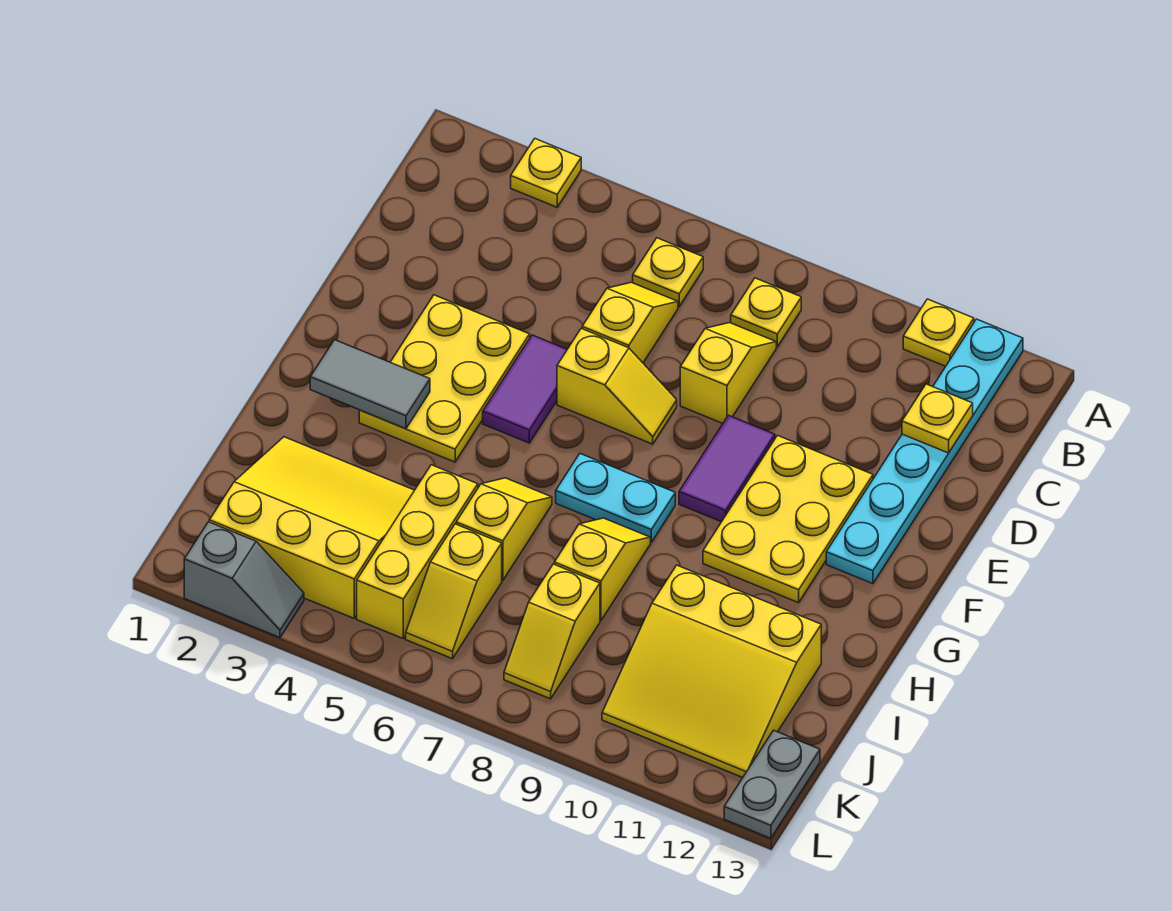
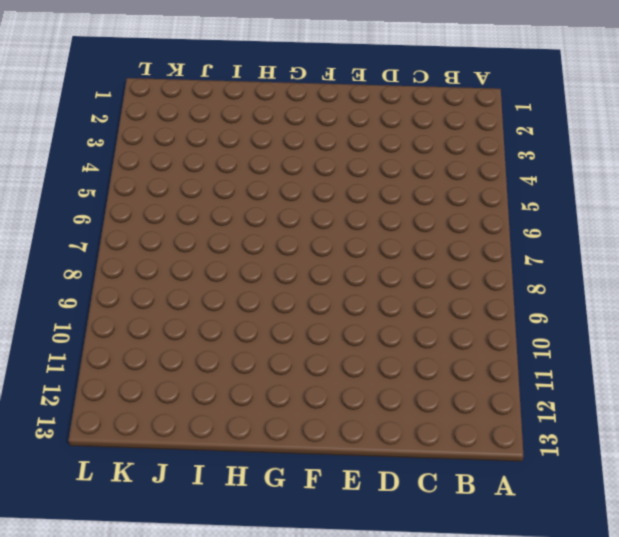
none -> yellow plate A3 level 1
none -> yellow plate A11 level 1
none -> cyan plate A12:F12 level 1

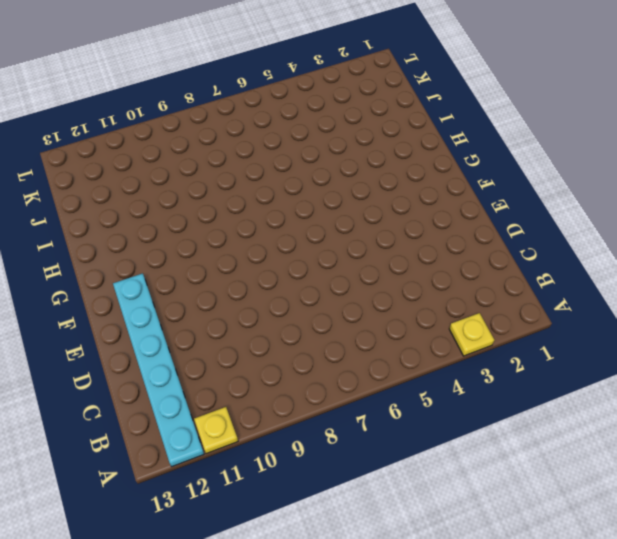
none -> yellow plate B6 level 1
none -> yellow plate B8 level 1
none -> yellow slope C6:D6 level 1 top D

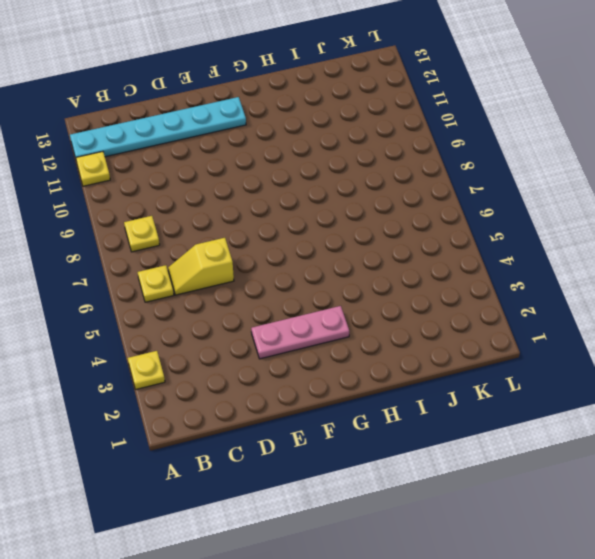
pink plate E3:G3 level 1 -> yellow plate E3:G4 level 1
none -> yellow slope C8:D8 level 1 top D
none -> purple tile E5:F5 level 1
none -> yellow slope E6:E7 level 1 top 6

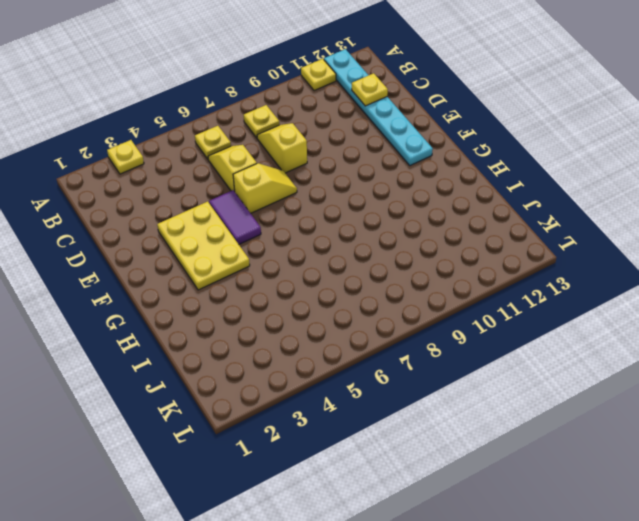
none -> purple tile E9:F9 level 1
none -> yellow plate E10:G11 level 1
none -> cyan plate G7:G8 level 1

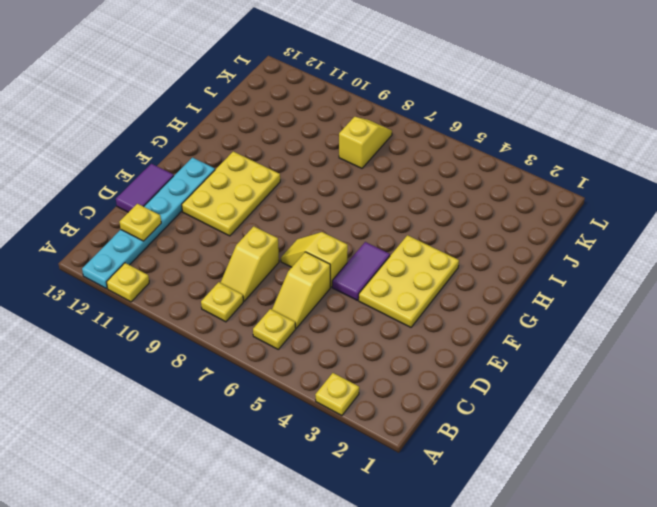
purple tile D13:E13 level 1 -> purple tile E9:F9 level 1
none -> cyan plate G7:G8 level 1
none -> yellow slope H6:I6 level 1 top I
none -> yellow slope H8:I8 level 1 top I

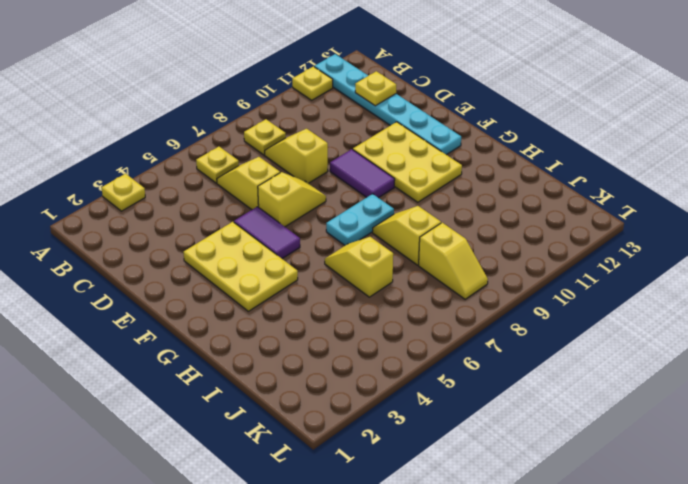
none -> yellow slope I2:K4 level 1 top K
none -> yellow brick I5:K5 level 1
none -> yellow slope I10:K12 level 1 top I

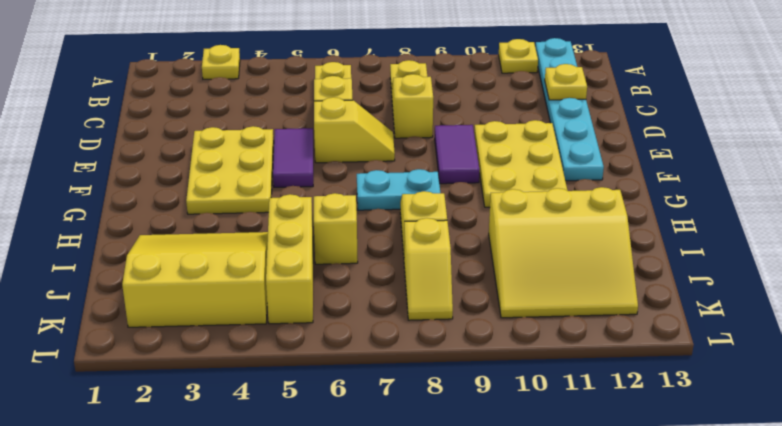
none -> yellow slope J6:K6 level 1 top J
none -> grey plate K13:L13 level 1
none -> grey slope L2:L3 level 1 top 2

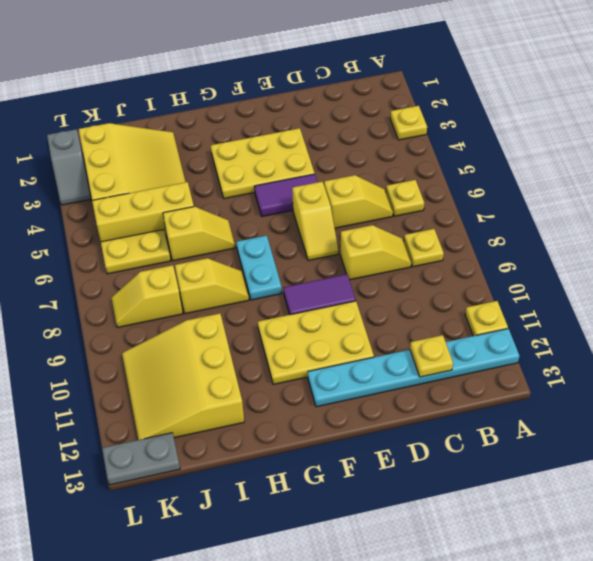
yellow plate J6:K6 level 1 -> yellow slope J6:K6 level 1 top J
none -> grey tile G2:G3 level 2

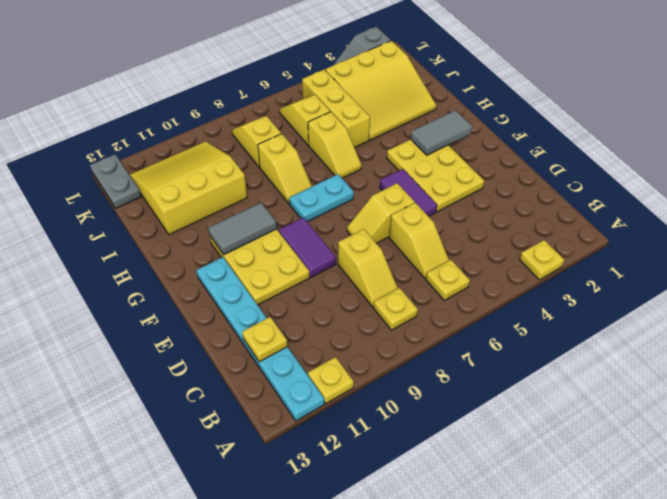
grey tile G10:G11 level 2 -> none

